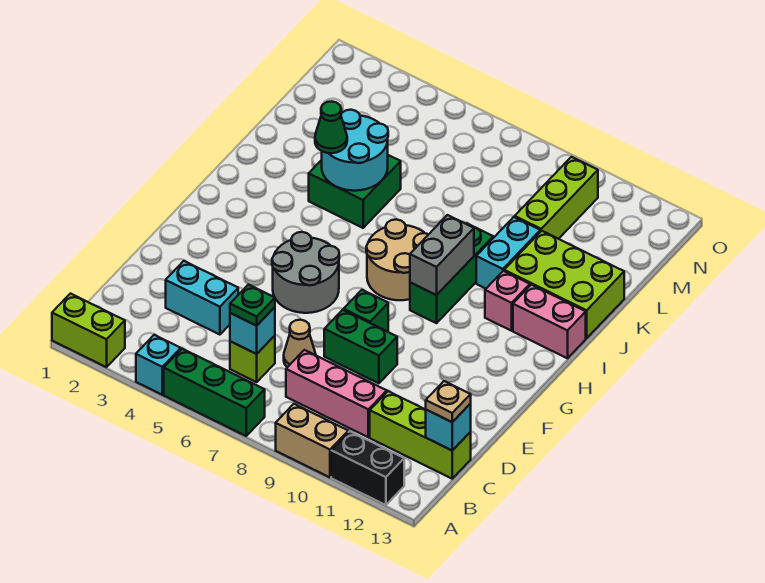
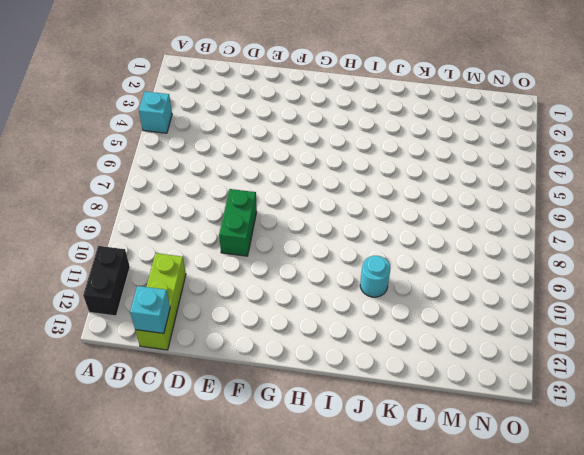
cyan round brick J10 level 1 -> cyan brick J10:K10 level 1
none -> lime brick A1:A2 level 1
none -> green brick A5:A7 level 1
none -> tan brick A9:A10 level 1

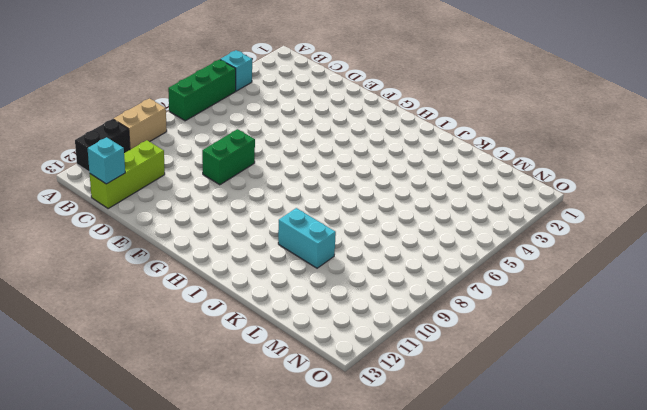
none -> lime brick A1:A2 level 1
none -> lime brick C6 level 1
none -> pink brick C8:C10 level 1

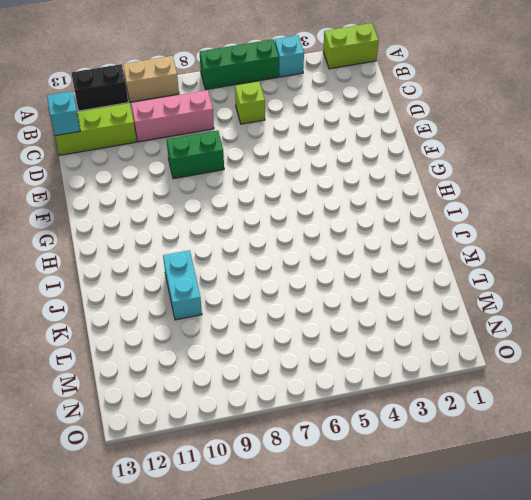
none -> cyan brick D3:D4 level 1
none -> tan cone D7 level 1
none -> grey round brick F5:G6 level 1

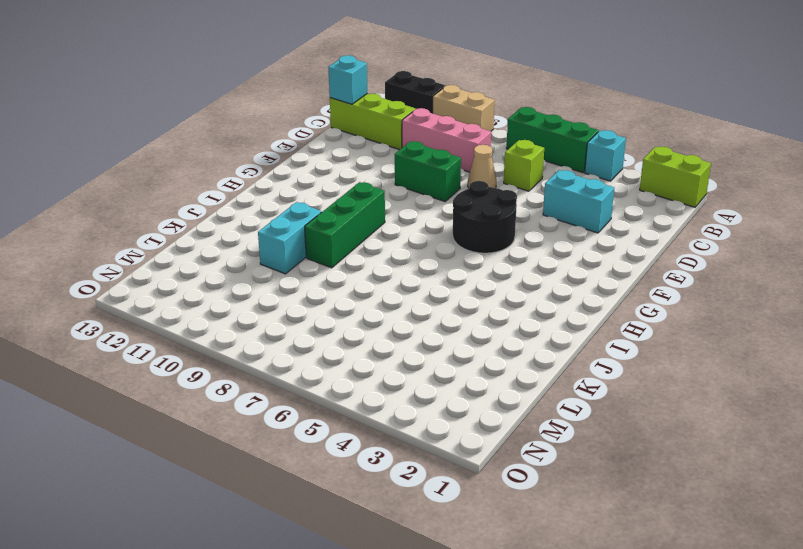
black round brick F5:G6 level 1 -> grey round brick F5:G6 level 1
none -> green brick F8 level 1
none -> tan round brick H7:I8 level 1
none -> pink brick I11 level 1

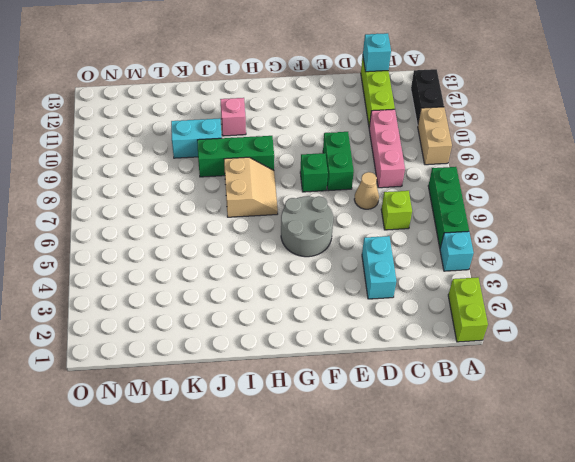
tan slope H7:I8 level 1 top I -> tan round brick H7:I8 level 1
none -> pink brick I12:I13 level 1
none -> green brick J4:K5 level 1
none -> lime brick J11:K13 level 1

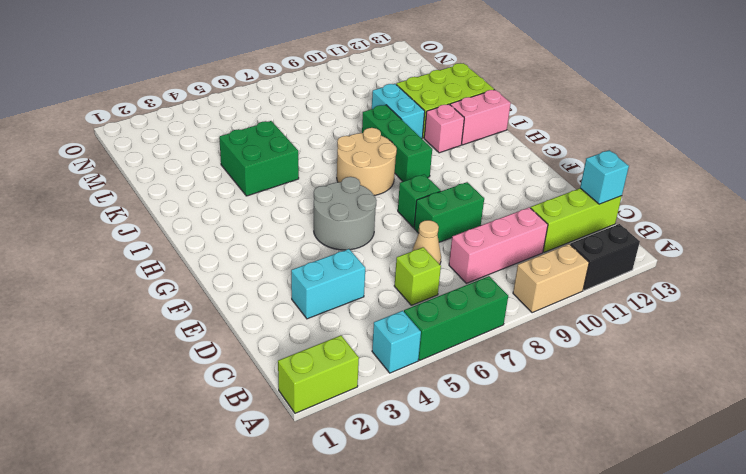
none -> lime brick L10:N10 level 1
none -> cyan brick C6 level 2
none -> grey brick H9:I9 level 2

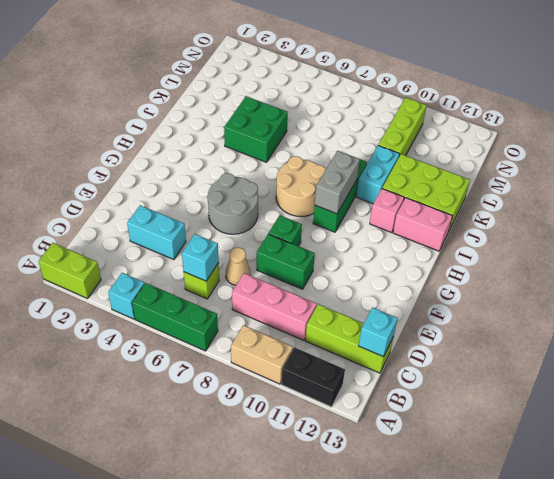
none -> cyan round brick J4:K5 level 2
none -> green plate C6 level 3
none -> tan plate C13 level 3

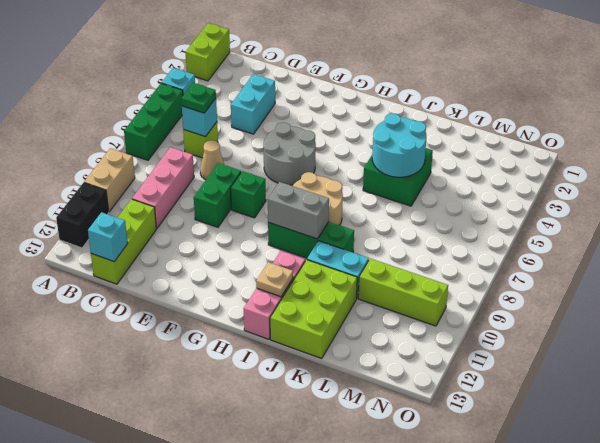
tan plate I12 level 2 -> tan plate C13 level 3
none -> green cone J4 level 3

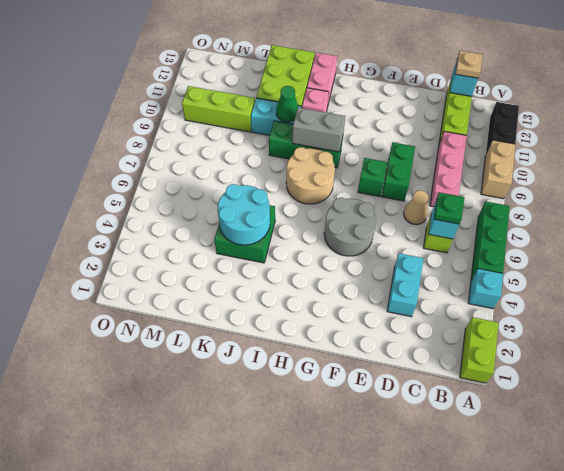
green cone J10 level 2 -> green cone J4 level 3

